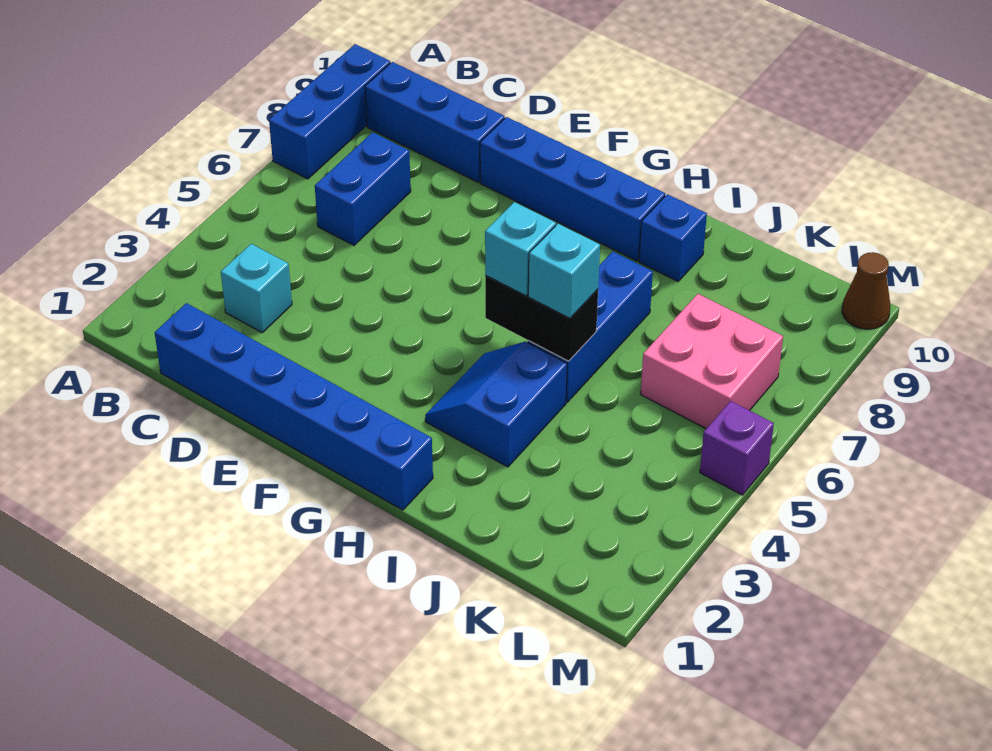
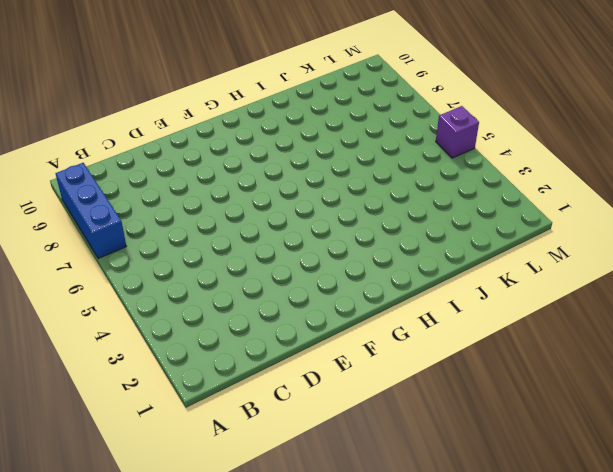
none -> blue brick B9:D9 level 1
none -> blue brick C1:H1 level 1
none -> cyan brick C3 level 1

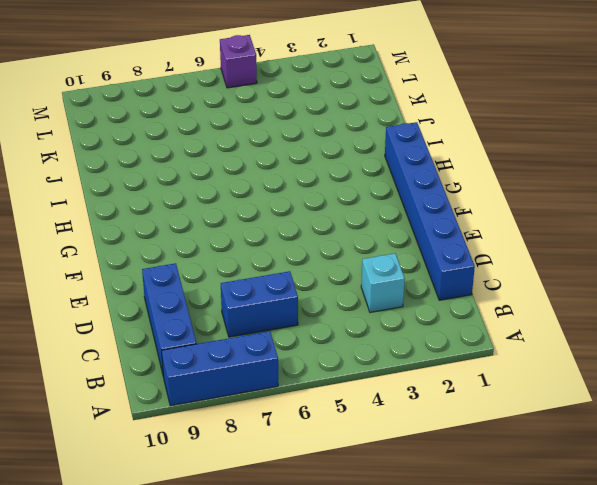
none -> blue brick E9:H9 level 1
none -> blue slope H3:I4 level 1 top I
none -> blue brick I5:I7 level 1

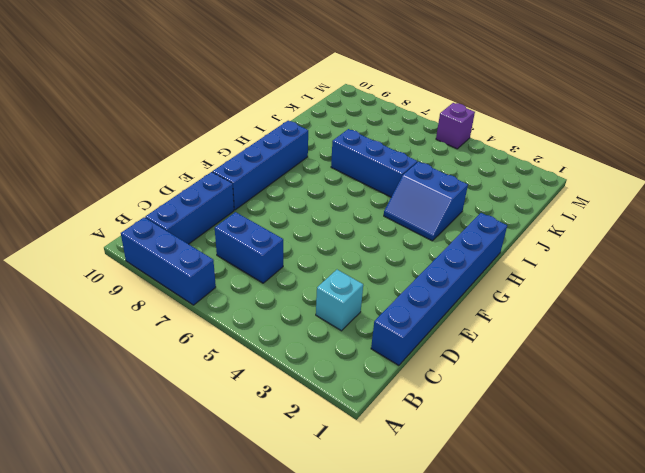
none -> blue brick I9 level 1
none -> pink brick K6:L7 level 1
none -> brown cone M10 level 1

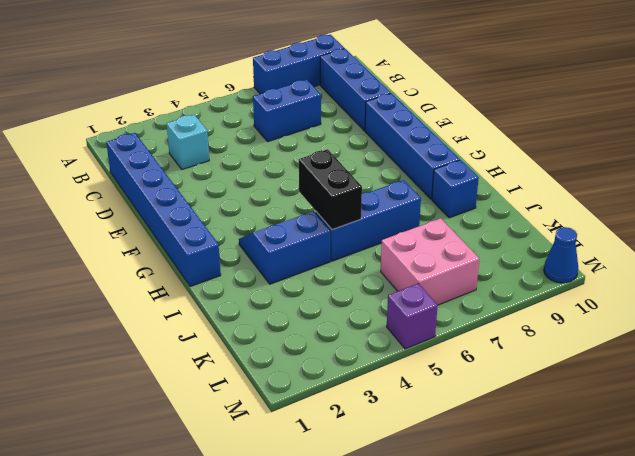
blue cone M10 level 1 -> brown cone M10 level 1
none -> cyan brick H5 level 3
none -> cyan brick I5 level 3

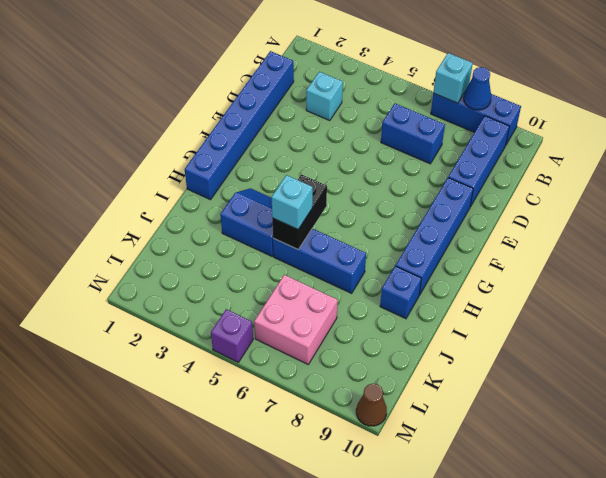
cyan brick A7 level 2 -> cyan brick H5 level 3
blue cone A8 level 2 -> none

